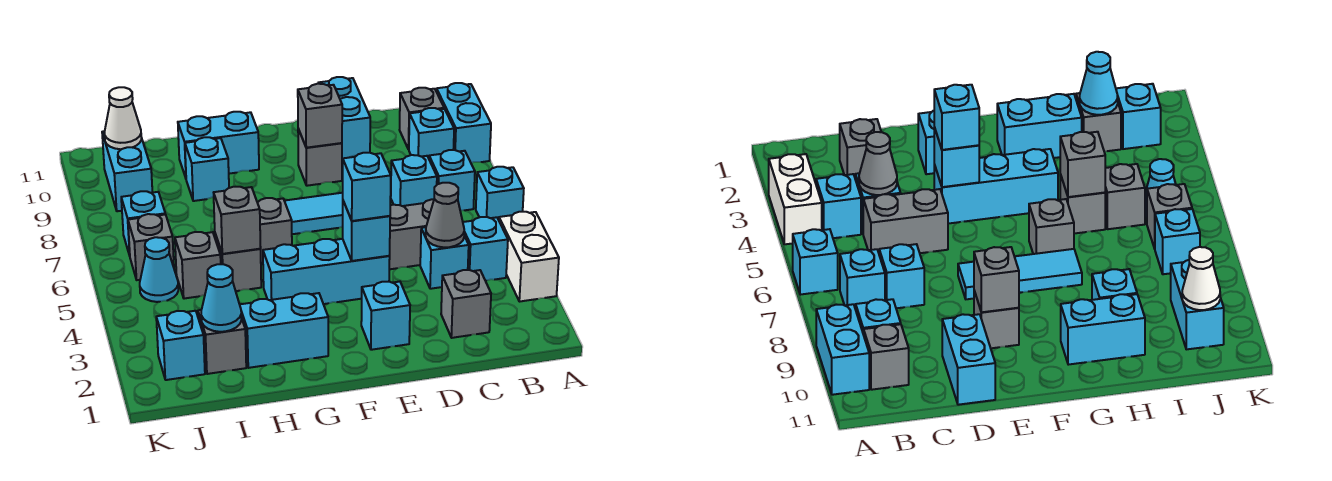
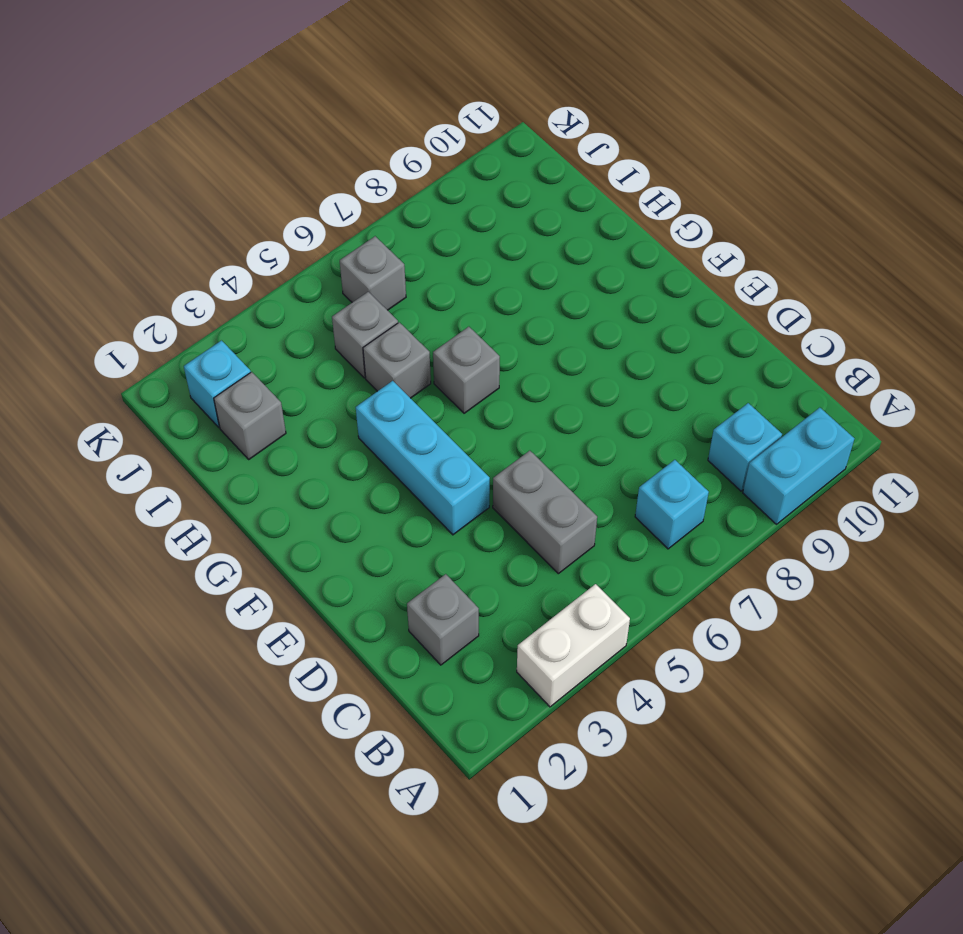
none -> cyan brick A6 level 1
none -> cyan brick B4 level 1
none -> grey brick B10 level 1
none -> cyan brick C4 level 1

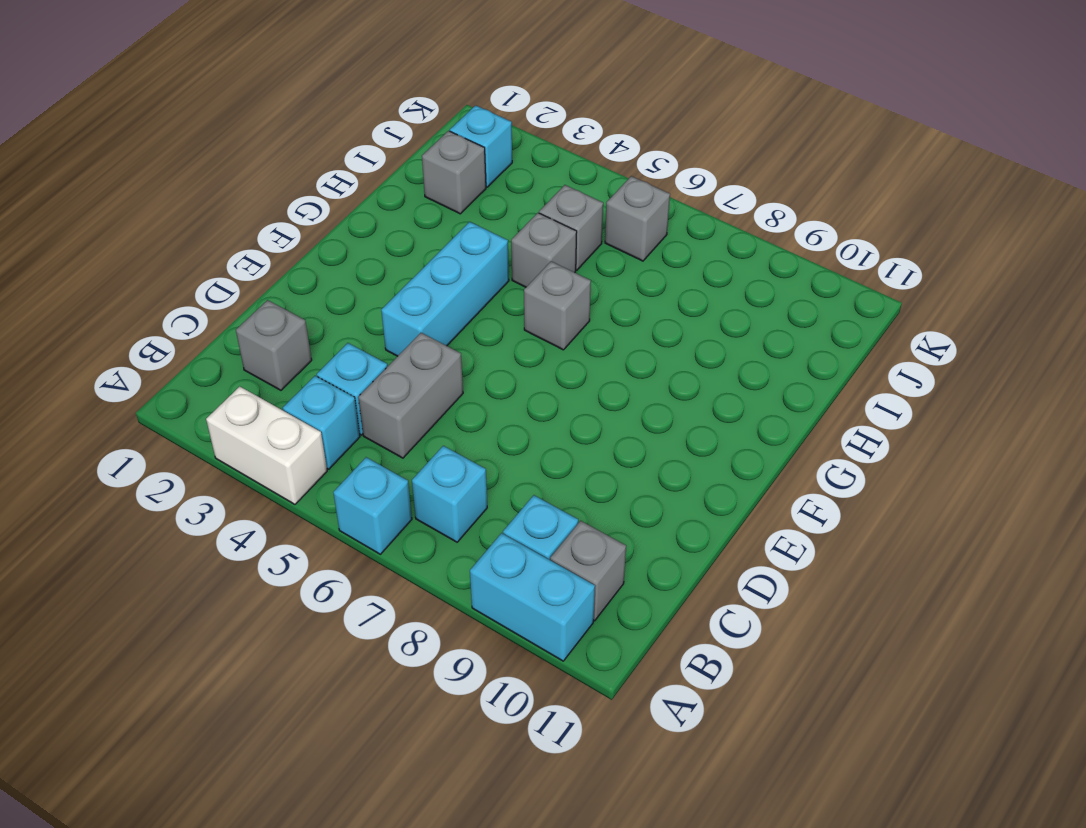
none -> cyan brick C7 level 1
none -> cyan brick D10:D11 level 1
none -> cyan brick E2 level 1
none -> cyan tile E7:G7 level 1

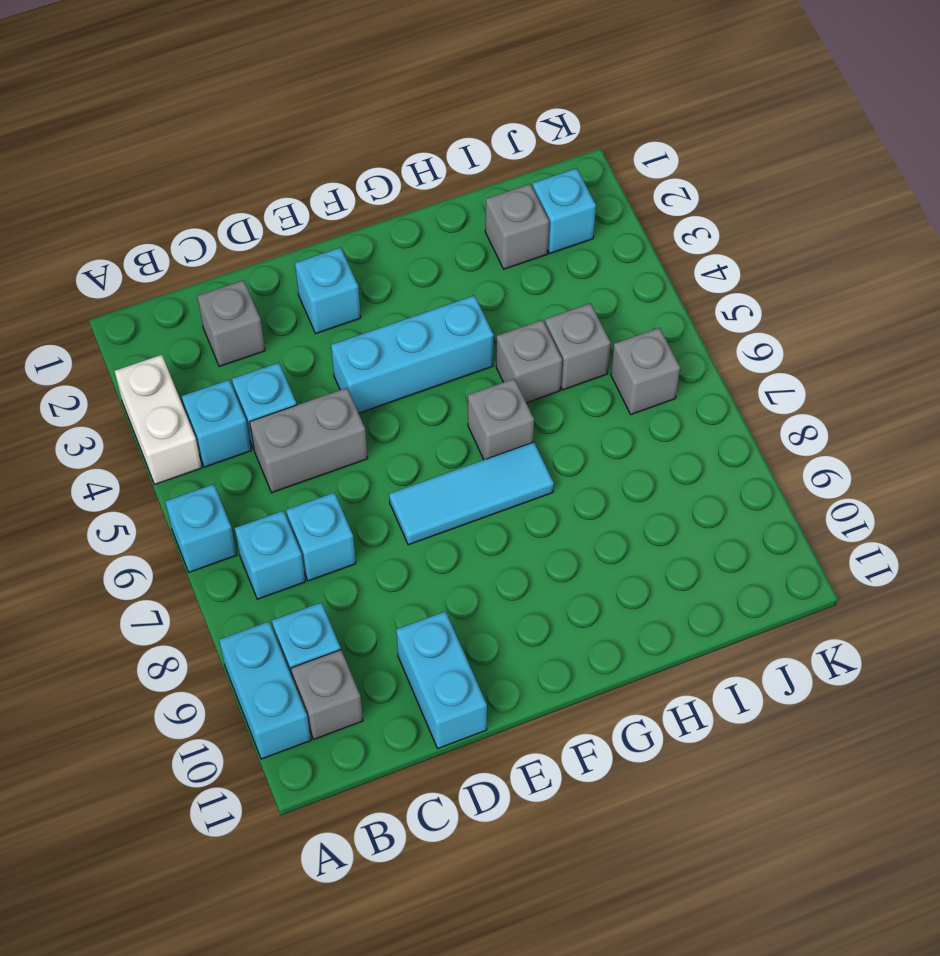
none -> grey brick E9 level 1
none -> cyan brick G2:H2 level 1
none -> cyan brick G10:H10 level 1
none -> cyan brick H9 level 1

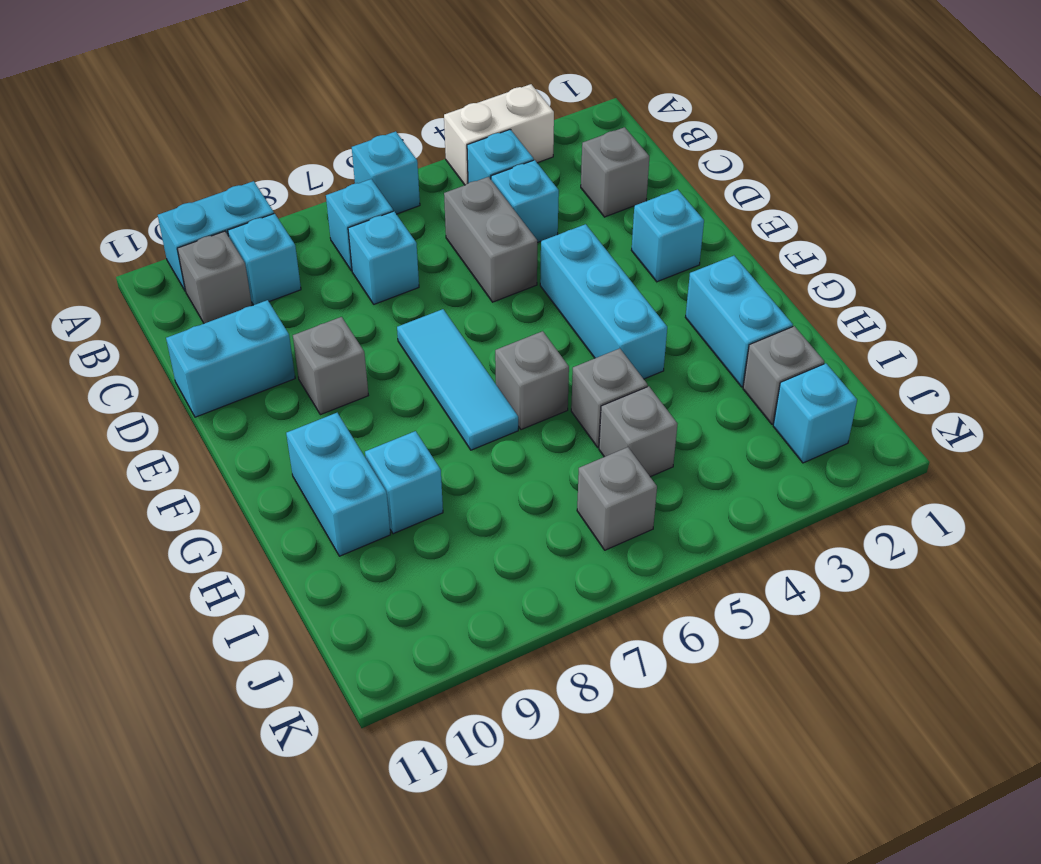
none -> cyan cone J5 level 1
none -> cyan brick J7 level 1
none -> cyan brick J9:J10 level 1
none -> grey cone C4 level 2

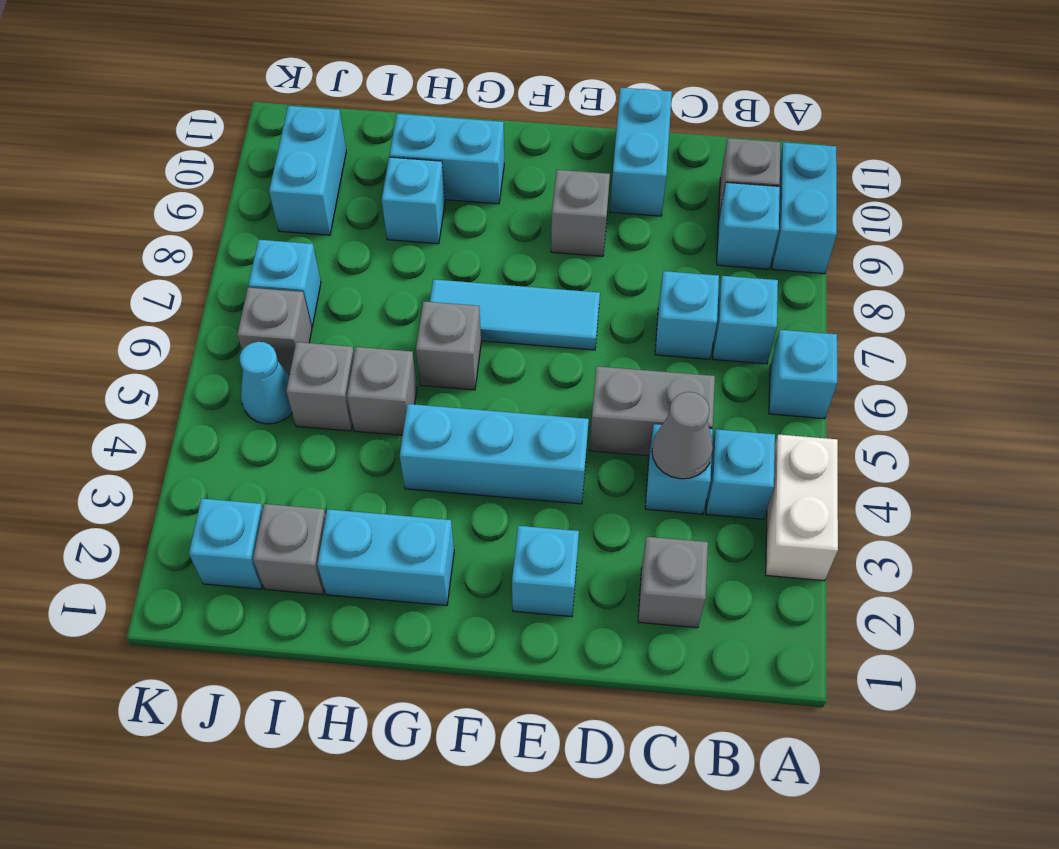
none -> cyan brick E4 level 2
none -> grey brick E9 level 2
none -> grey brick H5 level 2
none -> cyan cone I2 level 2

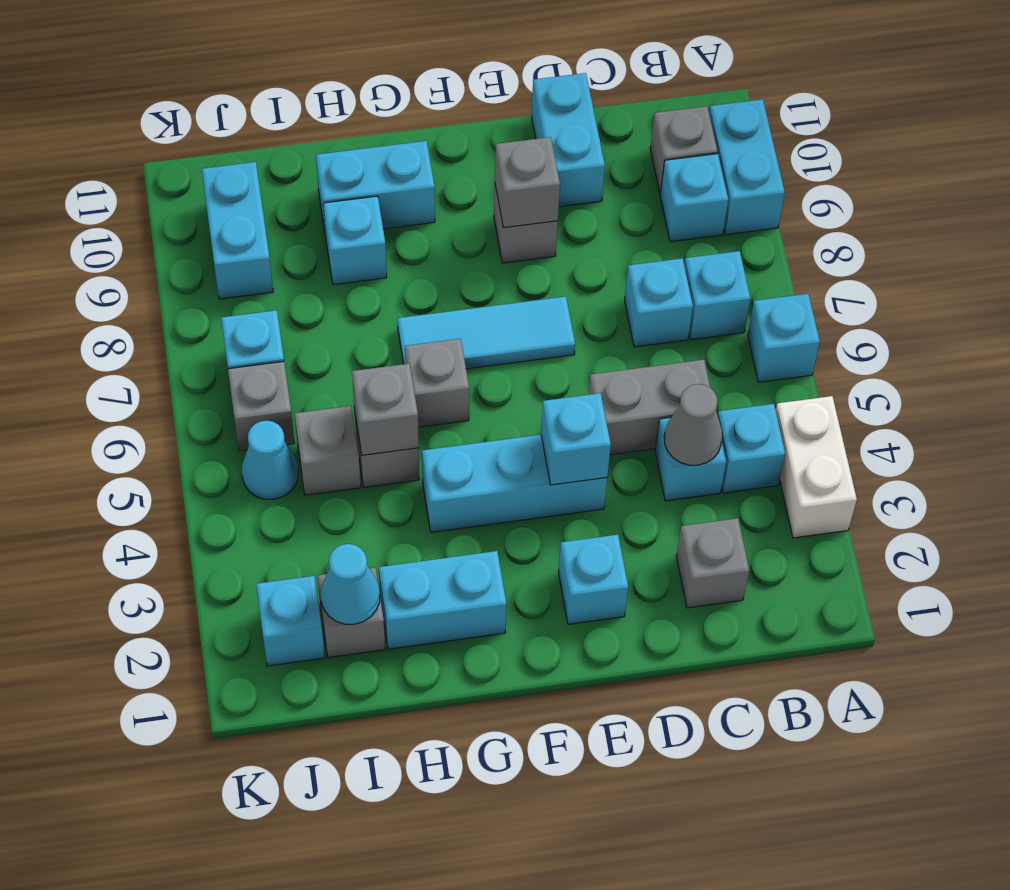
none -> white cone J10 level 2
none -> cyan brick E4 level 3

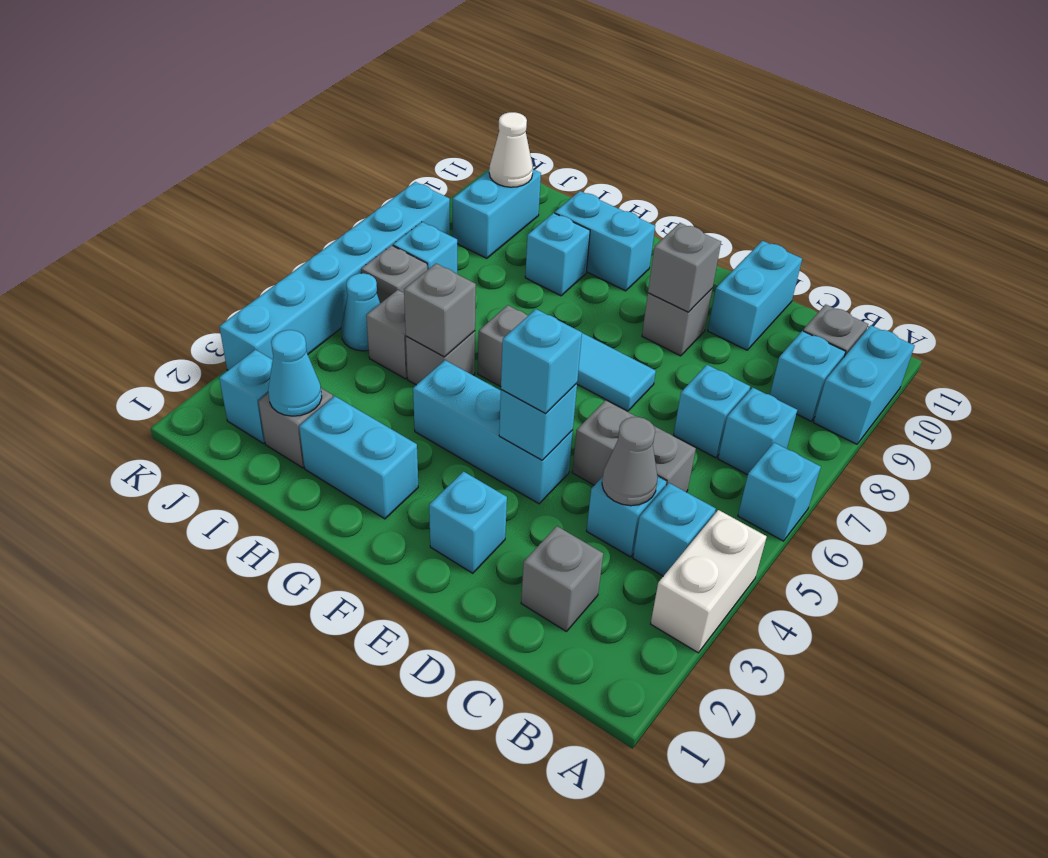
cyan brick K3:K8 level 1 -> none

